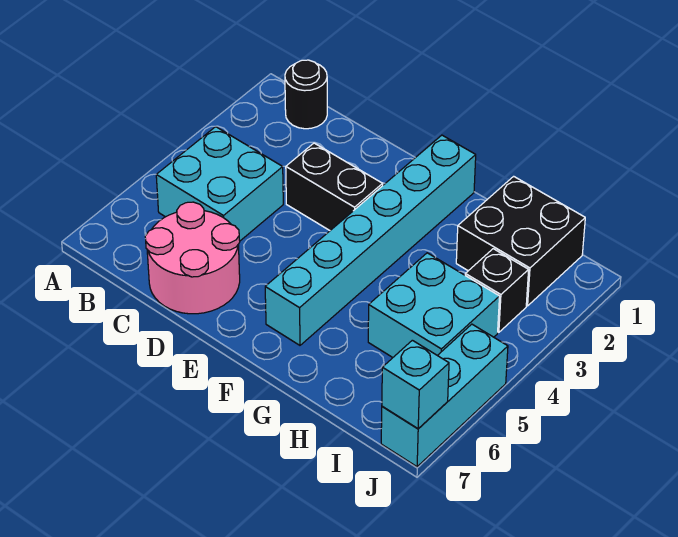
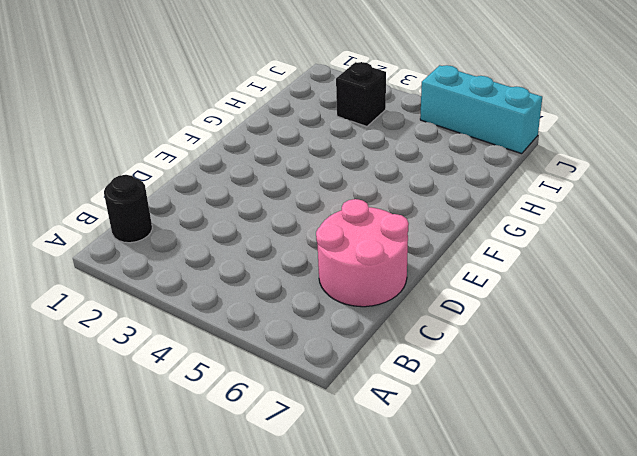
none -> cyan brick B4:C5 level 1
none -> black brick D3:E3 level 1

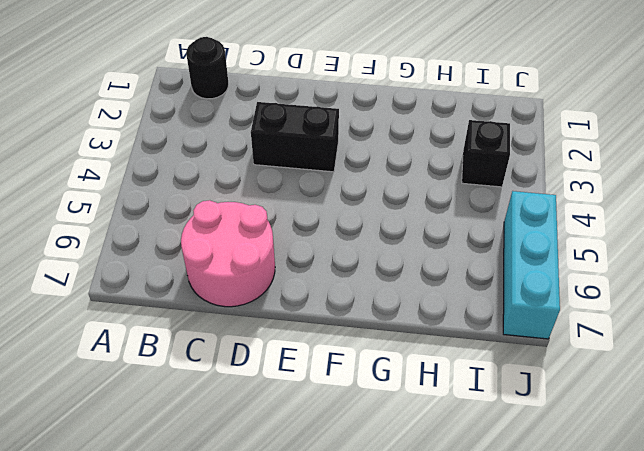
none -> cyan brick B4:C5 level 1
none -> cyan brick F1:F6 level 1

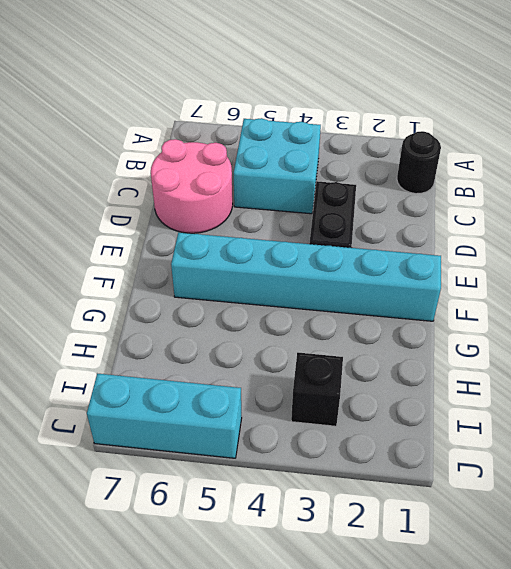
none -> black brick H1:I2 level 1
none -> cyan brick H4:I5 level 1

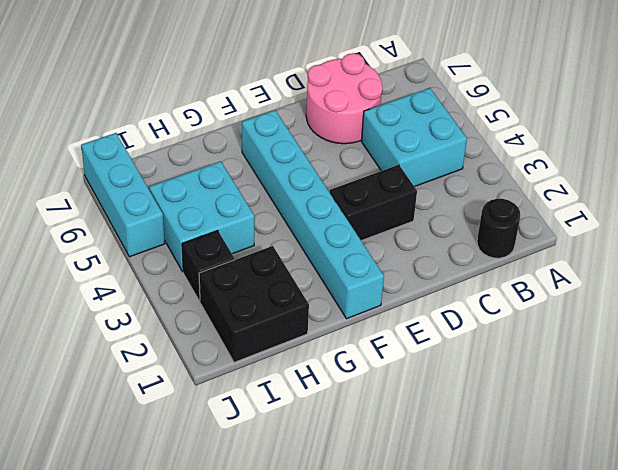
none -> cyan brick J7 level 2

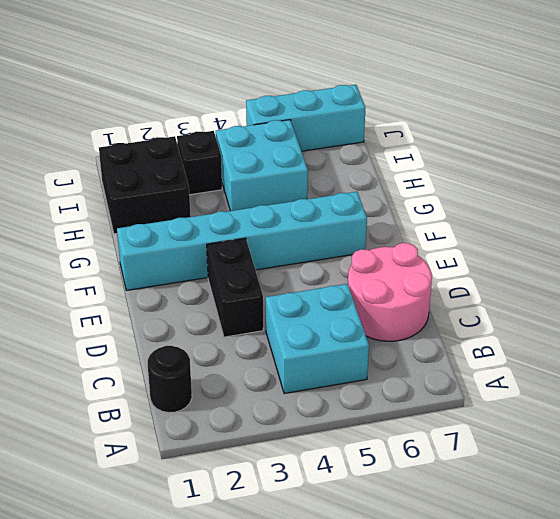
none -> cyan brick J7 level 2

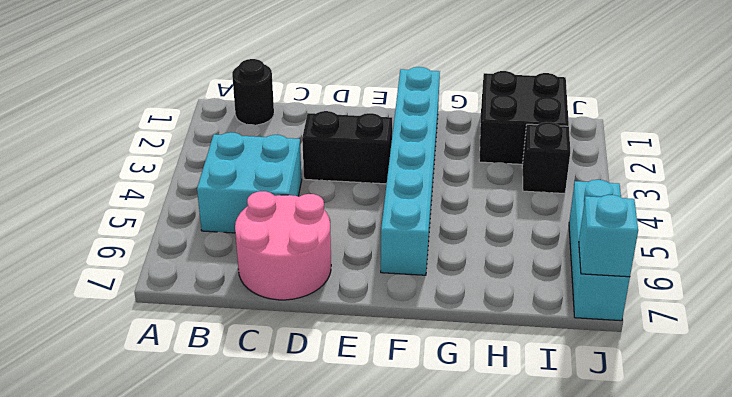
none -> cyan brick H4:I5 level 1

